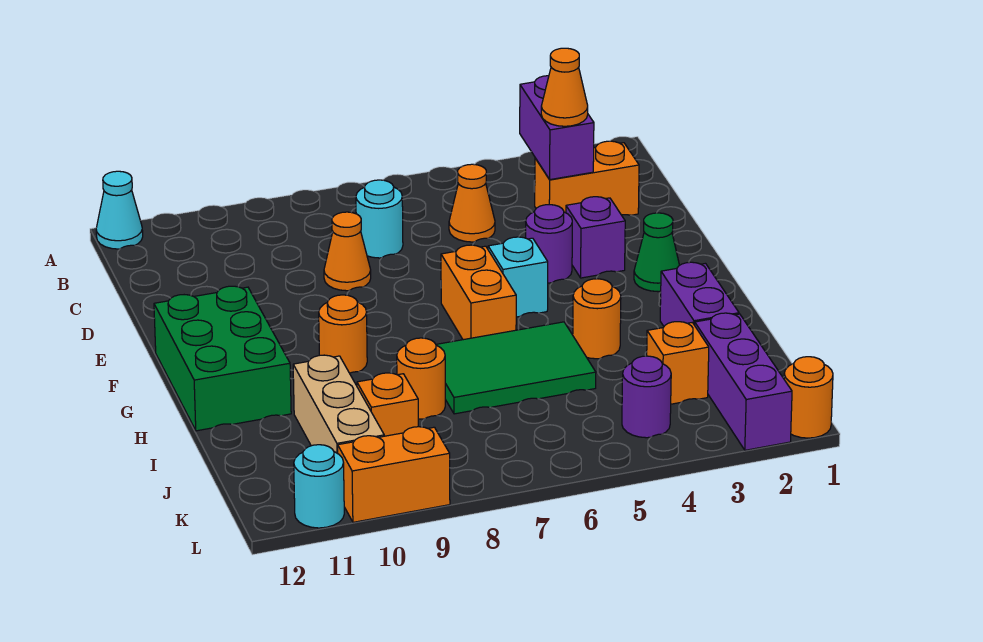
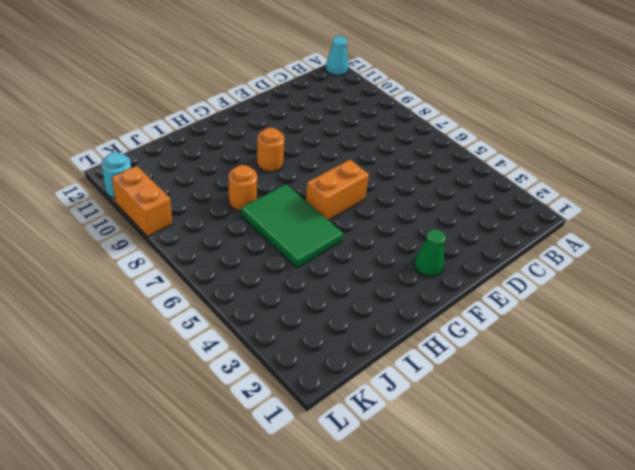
none -> orange brick C2:C3 level 1
none -> orange cone C5 level 1
none -> cyan round brick C7 level 1

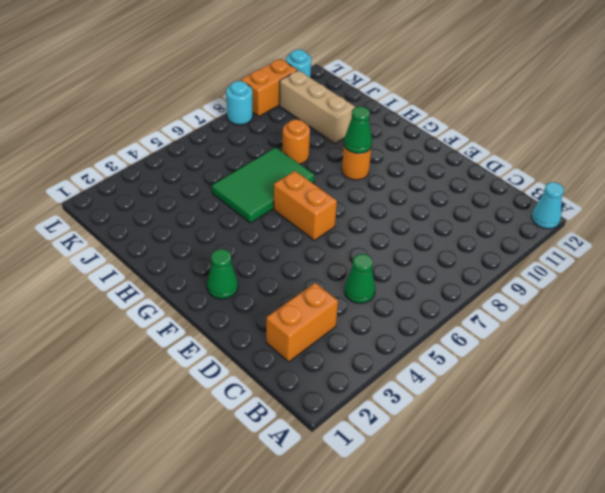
green cone C5 level 1 -> orange cone C5 level 1
green cone G9 level 2 -> none
cyan round brick L8 level 1 -> cyan round brick C7 level 1
none -> orange cone D8 level 1
none -> purple brick E3 level 1
none -> purple round brick E4 level 1

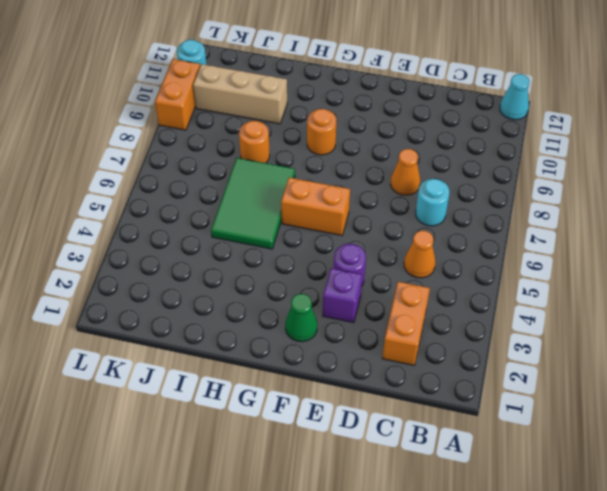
none -> cyan brick F5 level 1
none -> green brick F11:H12 level 1
none -> purple brick H2:I2 level 1

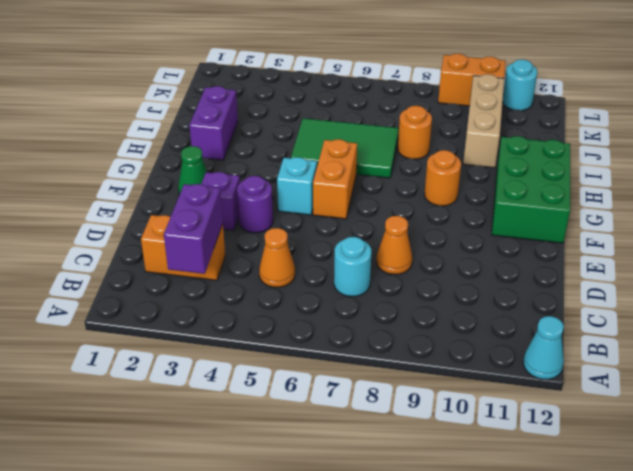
none -> orange round brick H4 level 1
none -> purple brick J2:L2 level 1
none -> orange brick J3 level 1

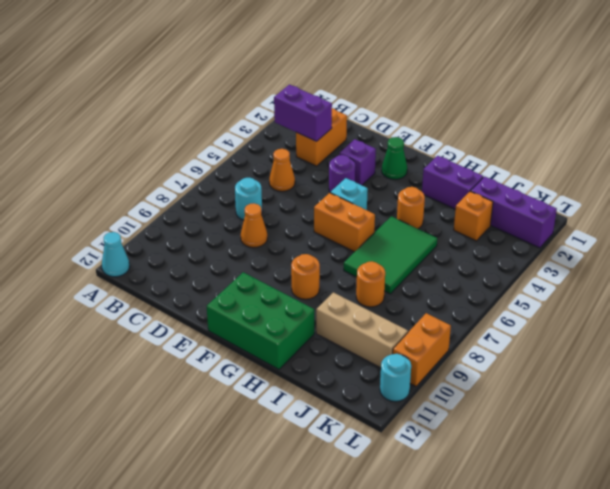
none -> orange brick J9 level 1
none -> purple round brick K4 level 1
none -> orange round brick L1 level 1

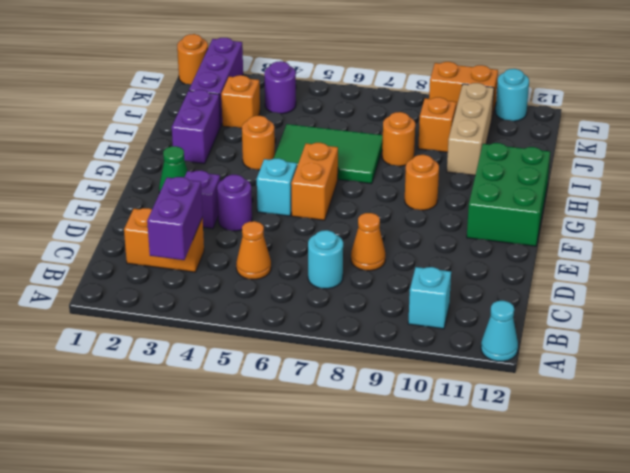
cyan brick B10 level 1 -> none
none -> orange cone C3 level 3

